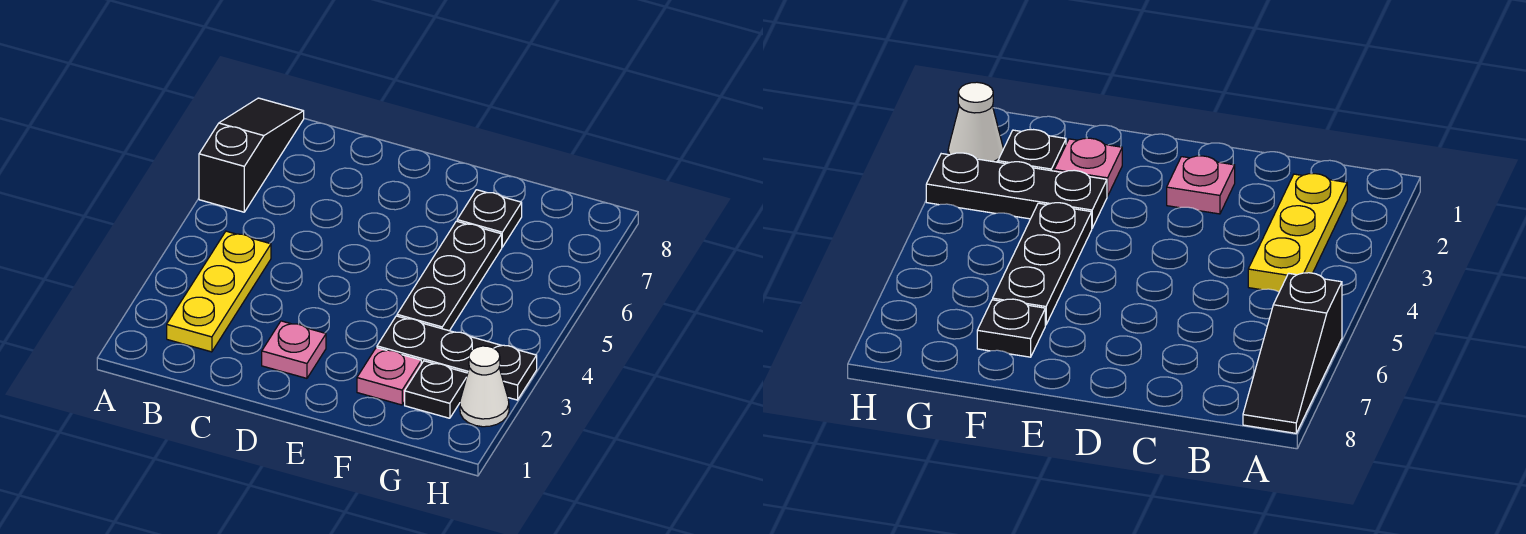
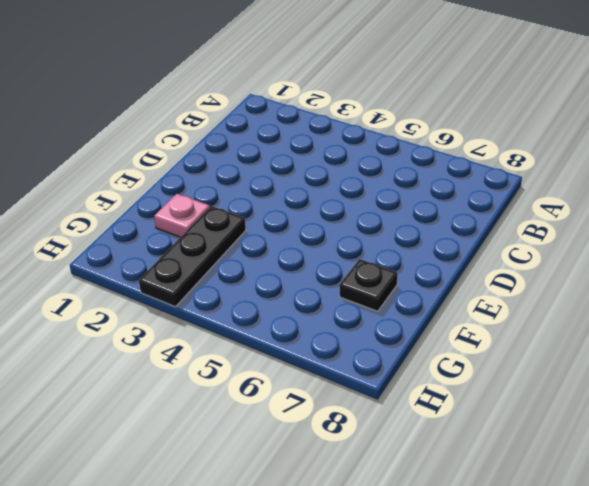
none -> black slope A6:A8 level 1 top 6
none -> yellow plate B2:B4 level 1

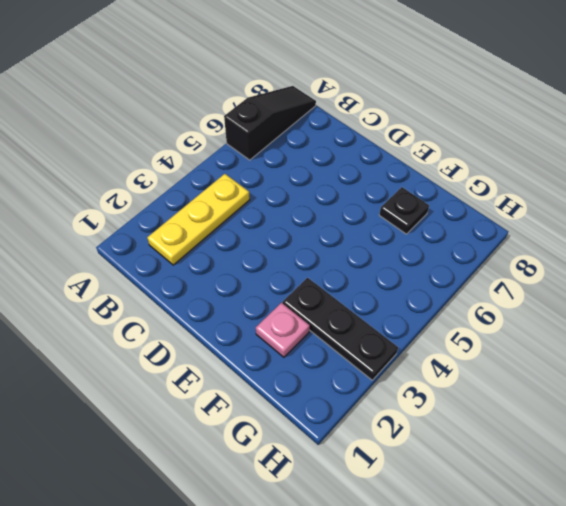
none -> pink plate D2 level 1
none -> black plate F4:F6 level 1

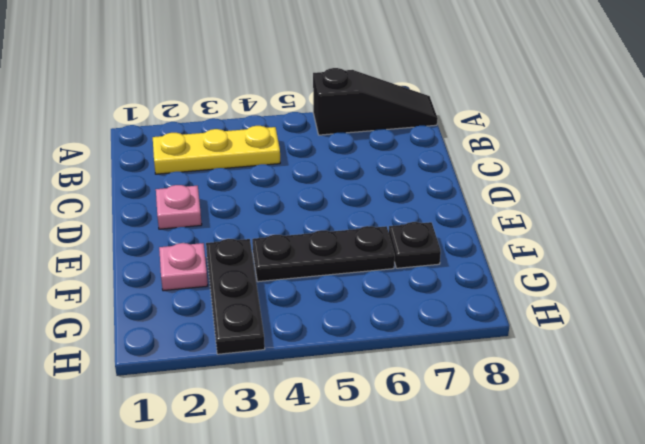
none -> black plate G2 level 1
none -> white cone H2 level 1

